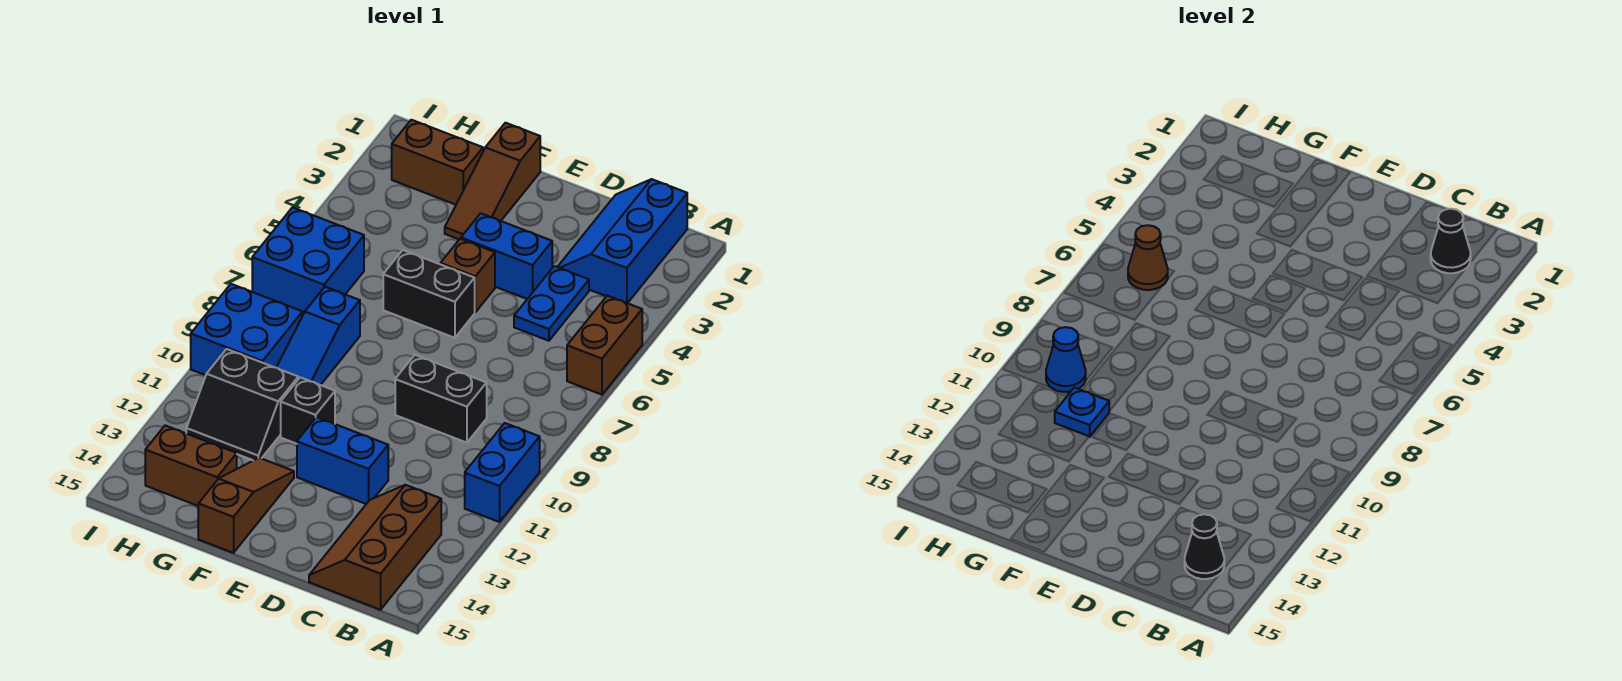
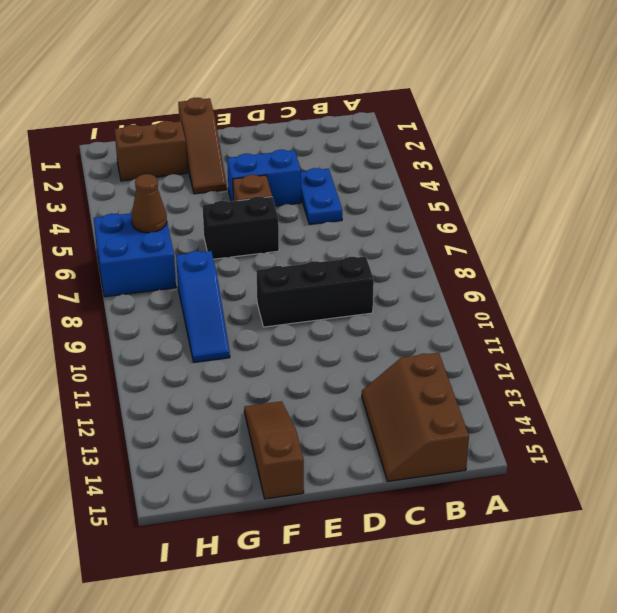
black brick C9:E9 level 1 -> black brick C9:D9 level 1
none -> brown brick A5:A6 level 1
none -> blue brick A10:A11 level 1
none -> blue slope B1:C3 level 1 top B

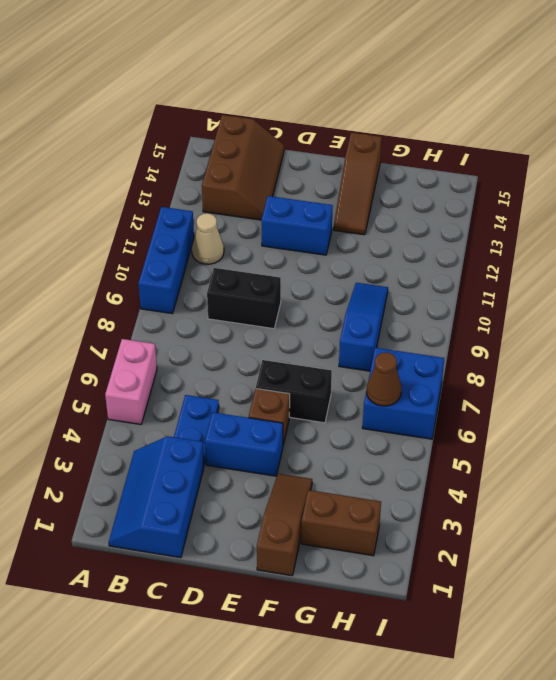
pink brick A5:A6 level 1 -> brown brick A5:A6 level 1
blue brick A9:A11 level 1 -> blue brick A10:A11 level 1
blue slope B1:C3 level 1 top C -> blue slope B1:C3 level 1 top B
tan cone B11 level 1 -> none
none -> black brick F11 level 1
none -> black slope G11:H12 level 1 top 11
none -> brown brick G14:H14 level 1

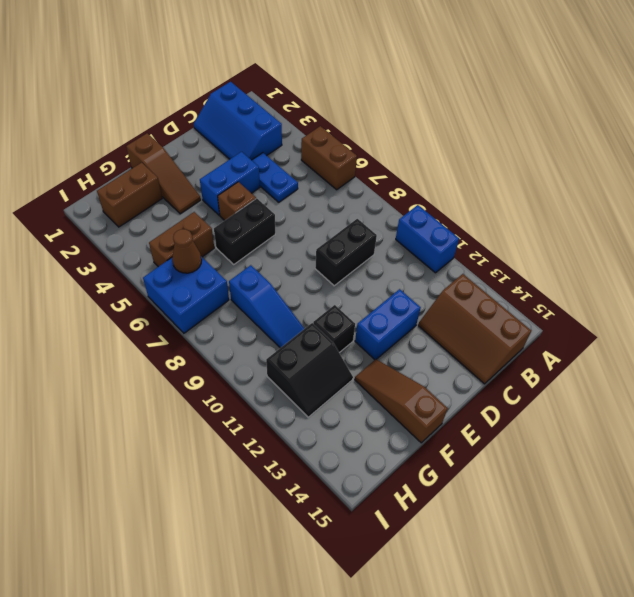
brown brick G5:H5 level 1 -> brown brick G14:H14 level 1
none -> blue brick H9:I10 level 1
none -> black cone B2 level 2
none -> black cone B14 level 2

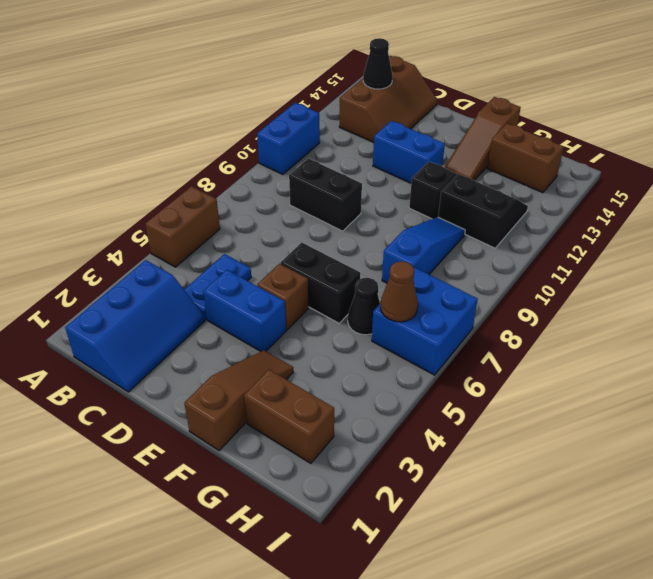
black cone G6 level 1 -> black cone B2 level 2
none -> blue brick H9:I10 level 1
none -> blue plate G11 level 2
none -> blue cone H10 level 2

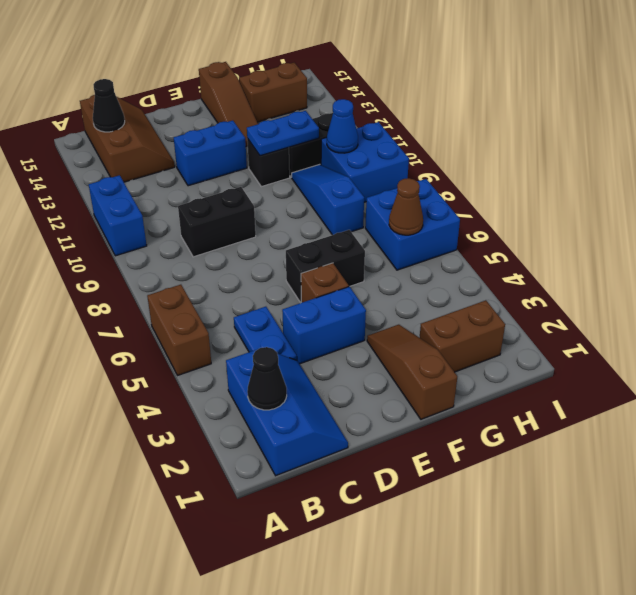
blue plate F11:G11 level 2 -> blue plate G11 level 2

